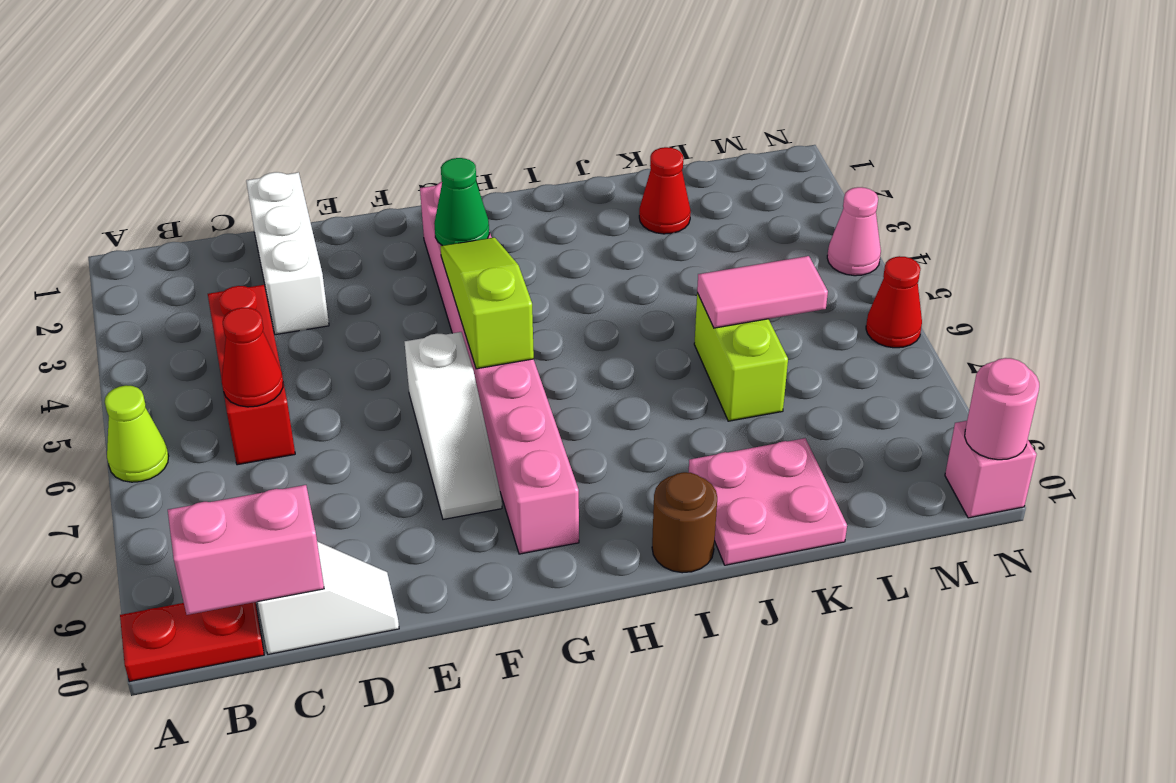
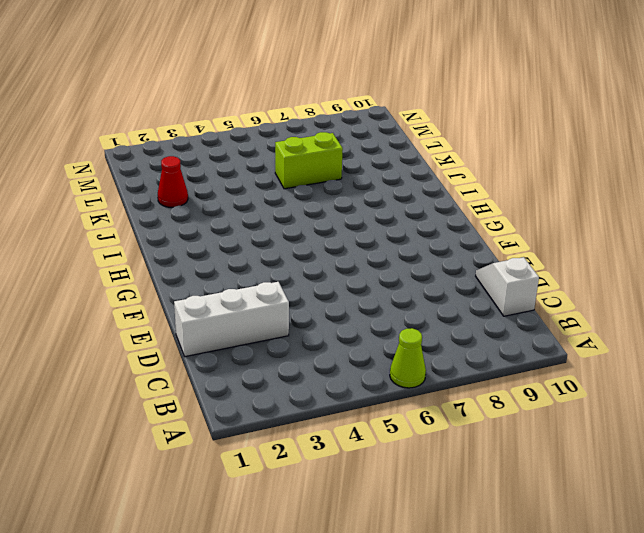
none -> red plate A10:B10 level 1
none -> red brick C4:C6 level 1
none -> white slope F6:F8 level 1 top 6

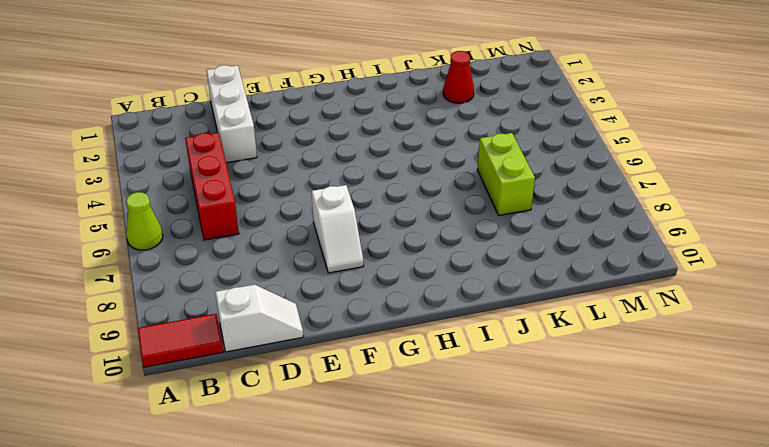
red tile A10:B10 level 1 -> red plate A10:B10 level 1
white slope F7:F8 level 1 top 7 -> white slope F6:F8 level 1 top 6
none -> pink brick G2:G9 level 1
none -> brown round brick I10 level 1
none -> pink plate J9:K10 level 1

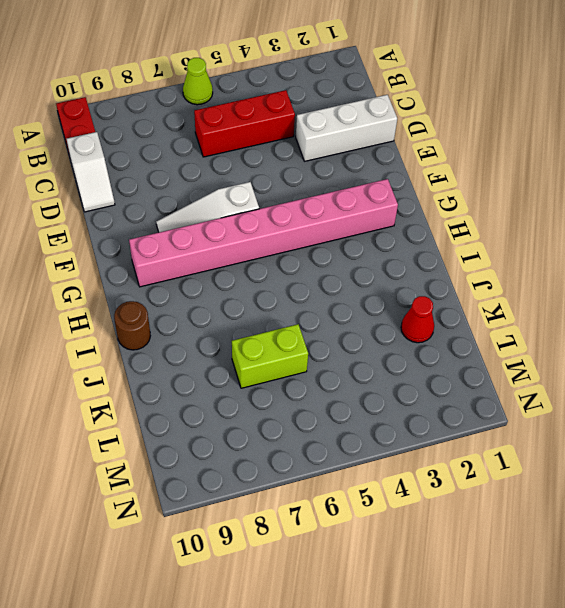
none -> pink plate J9:K10 level 1
none -> pink cone N4 level 1
none -> red cone N6 level 1

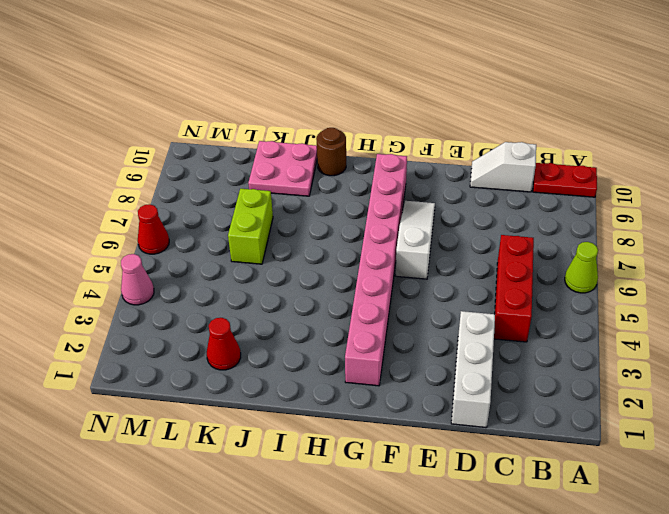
none -> pink brick N10 level 1
none -> pink brick B10:C10 level 2
none -> red cone C6 level 2

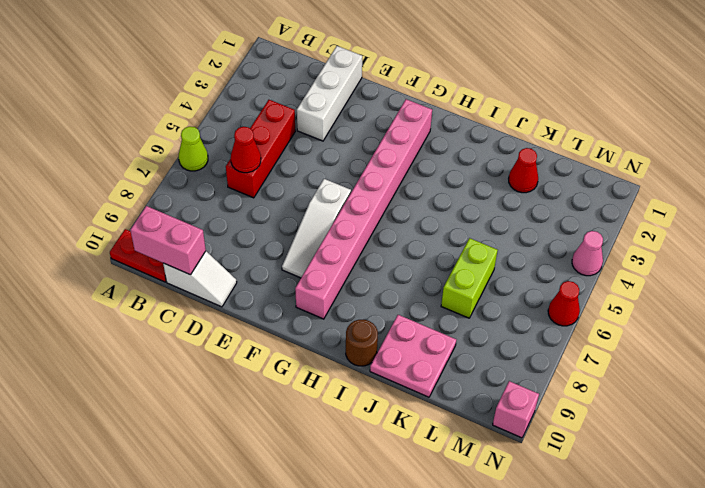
none -> green cone G3 level 2
none -> lime slope G4:G6 level 2 top 6
none -> pink tile K6:L6 level 2

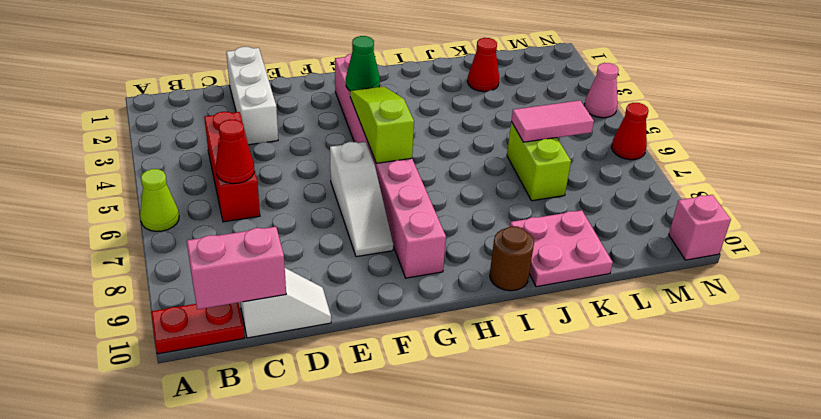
none -> pink round brick N10 level 2

